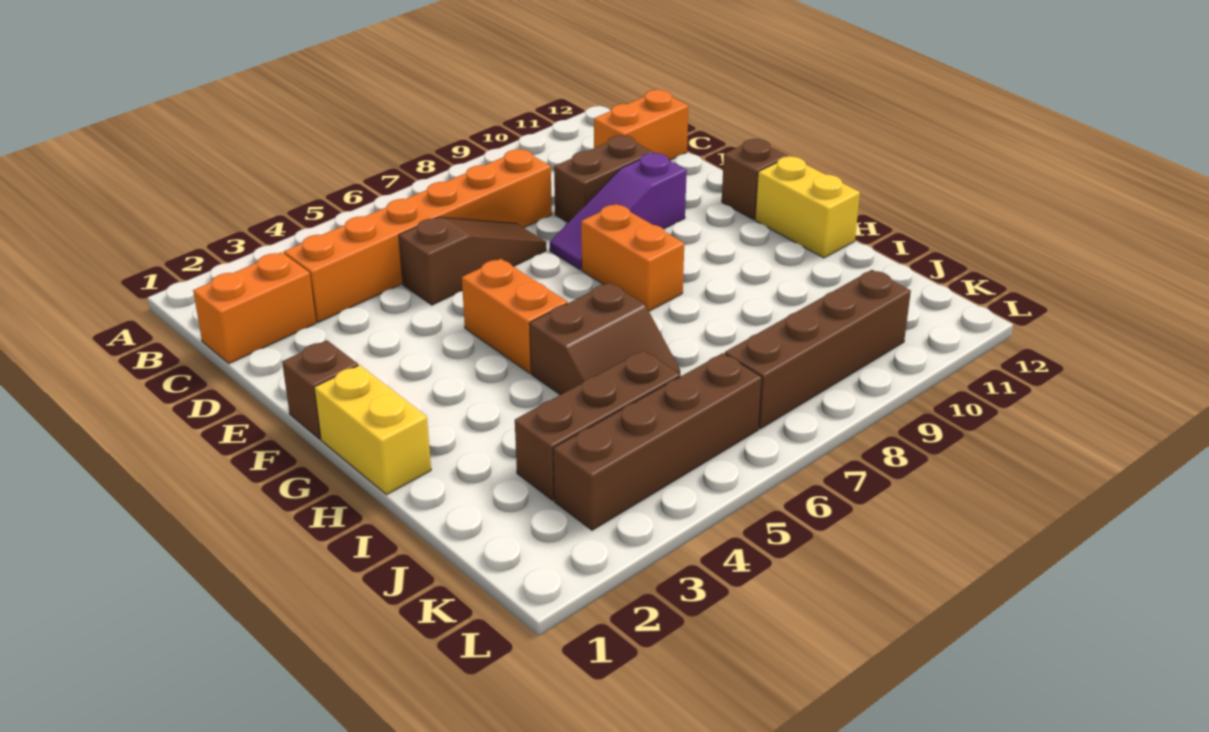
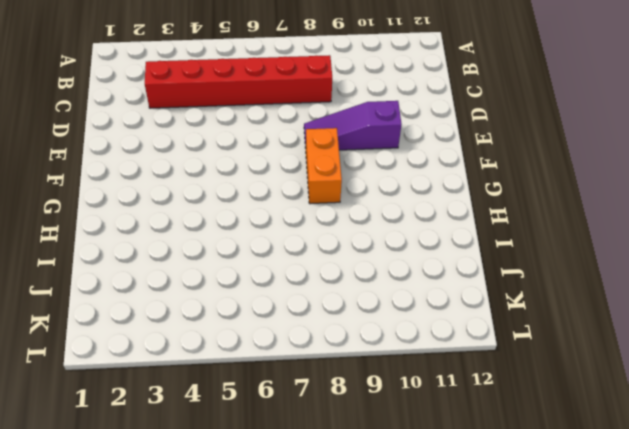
red brick C3:C8 level 1 -> orange brick C3:C8 level 1
none -> orange brick C1:C2 level 1
none -> orange brick C11:C12 level 1
none -> brown slope D5:D7 level 1 top 5

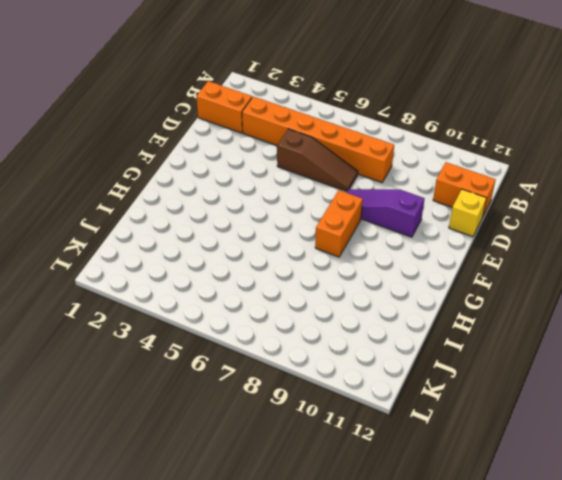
yellow brick D12 level 1 -> none
none -> brown brick D9:D10 level 1
none -> brown brick F1 level 1
none -> orange brick F5:G5 level 1

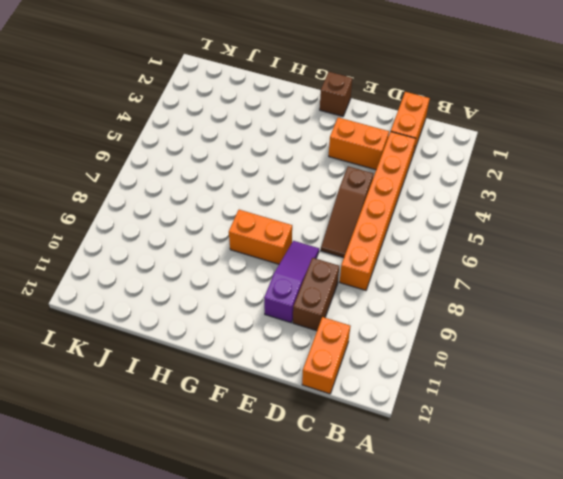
orange brick D3:E3 level 1 -> orange brick F5:G5 level 1
none -> brown brick F12 level 1
none -> yellow brick G1:H1 level 1
none -> yellow brick G12:H12 level 1

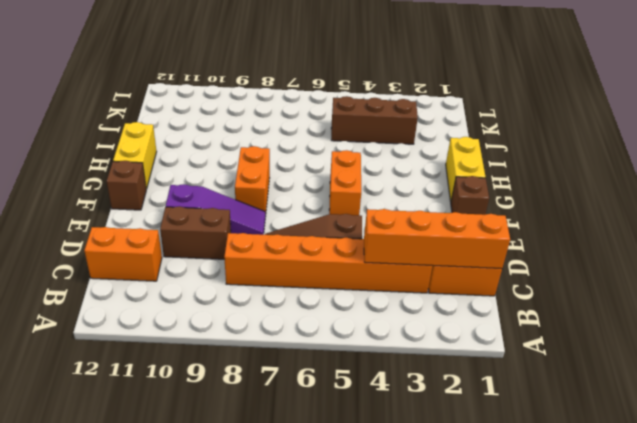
orange brick C1:C4 level 2 -> none
none -> brown slope H5:I6 level 1 top H
none -> brown brick K3:K6 level 1
none -> brown brick K7:K10 level 1

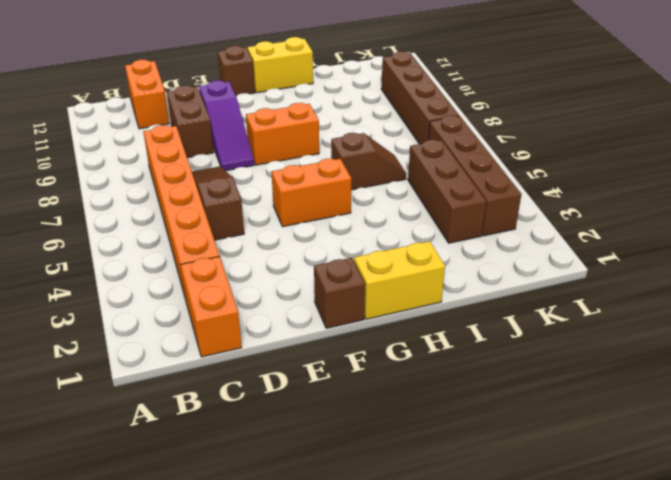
brown slope H6:I6 level 1 top H -> brown slope H5:I6 level 1 top H

